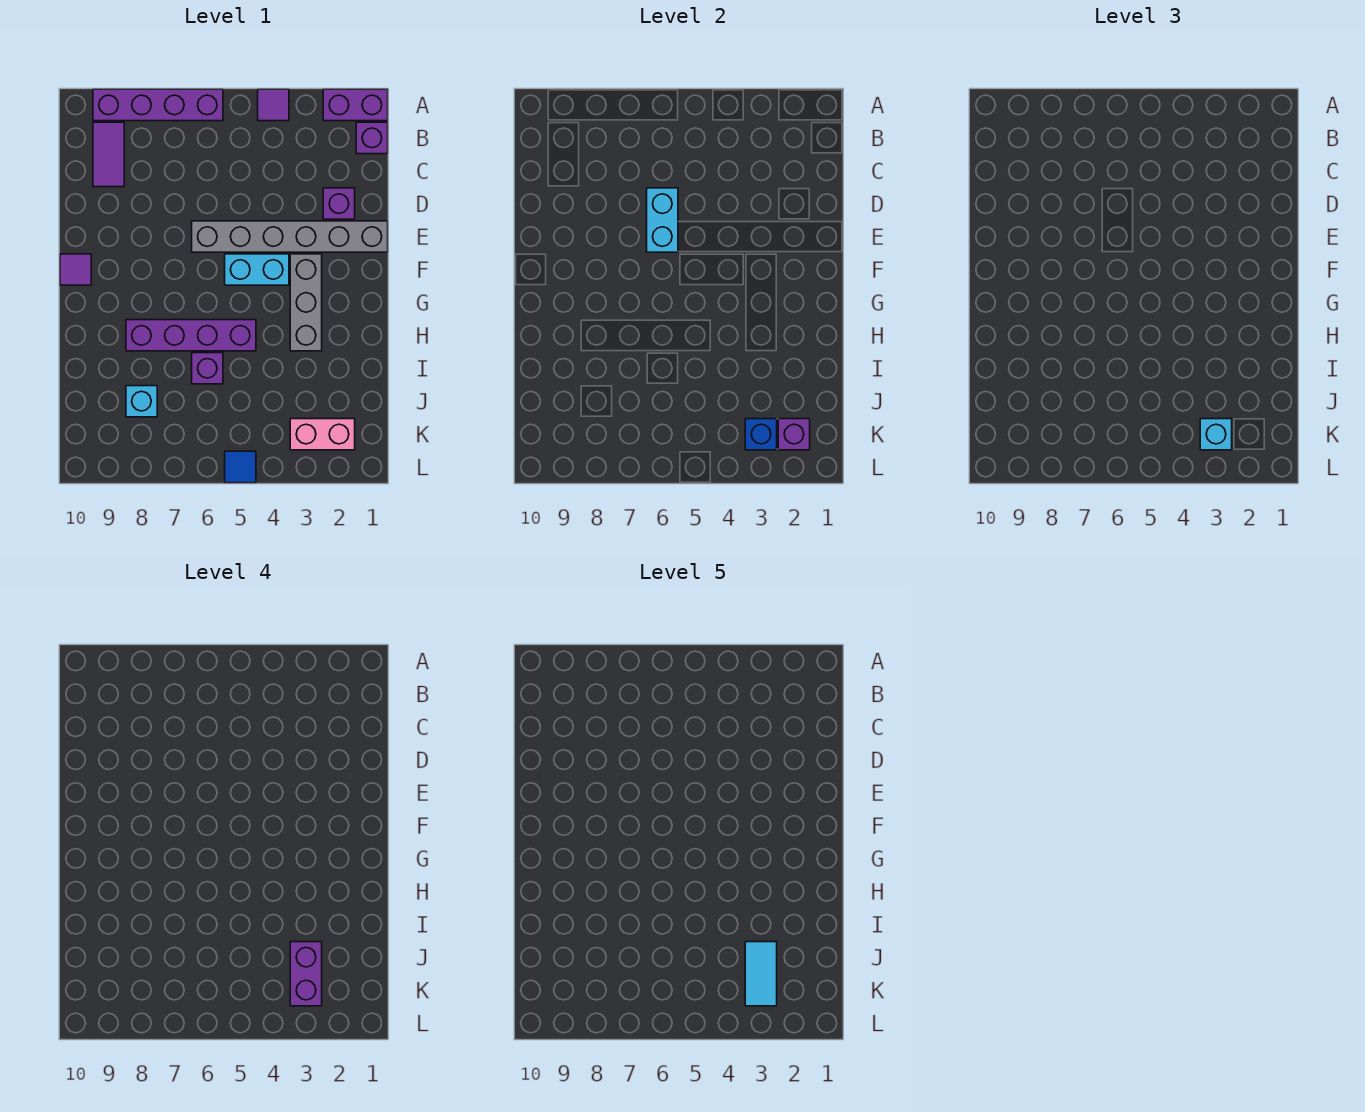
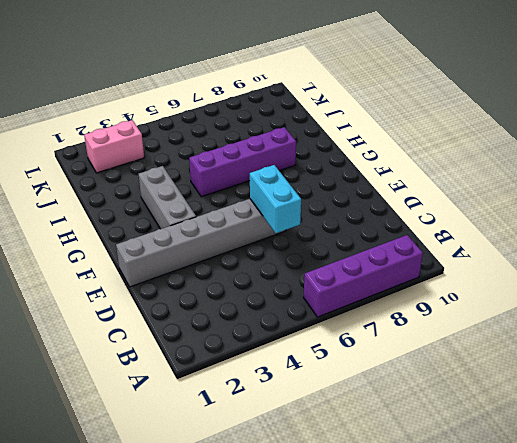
none -> purple brick A1:A2 level 1
none -> purple tile A4 level 1
none -> purple brick B1 level 1

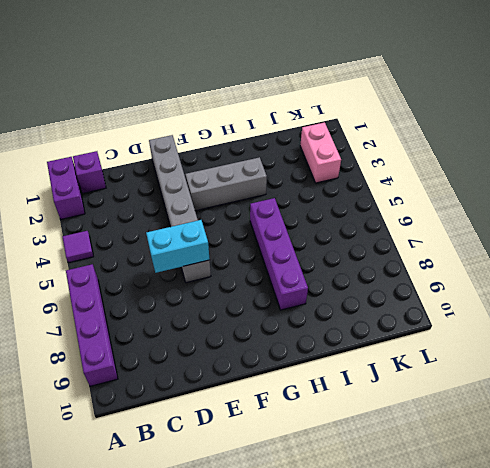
none -> purple tile B9:C9 level 1
none -> purple brick D2 level 1
none -> cyan brick F4:F5 level 1

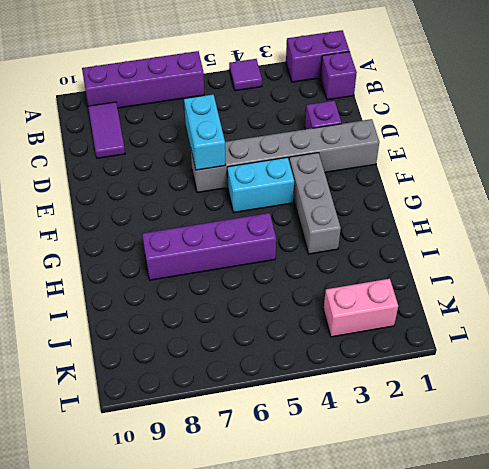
none -> purple tile F10 level 1
none -> purple brick I6 level 1
none -> cyan brick J8 level 1

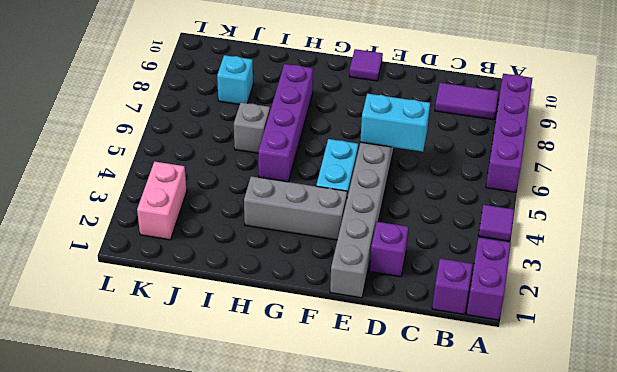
grey brick I6 level 1 -> purple brick I6 level 1
none -> blue tile L5 level 1
none -> purple brick K2 level 2
none -> blue brick K3 level 2

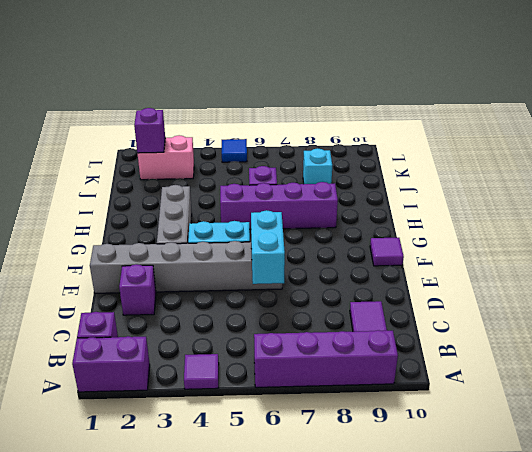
none -> blue brick K3 level 2
none -> cyan brick K3 level 3
none -> purple brick J3:K3 level 4

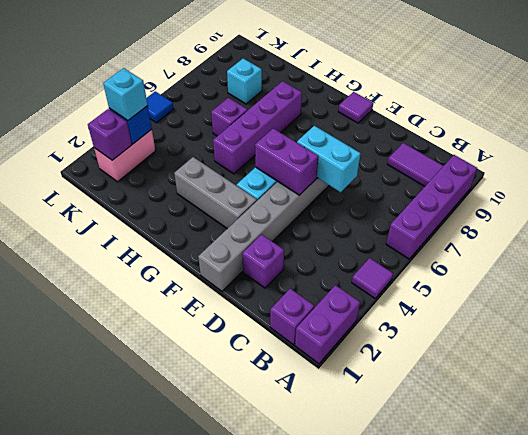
purple brick E5:F5 level 2 -> purple brick J3:K3 level 4
none -> cyan tile J3:K3 level 5

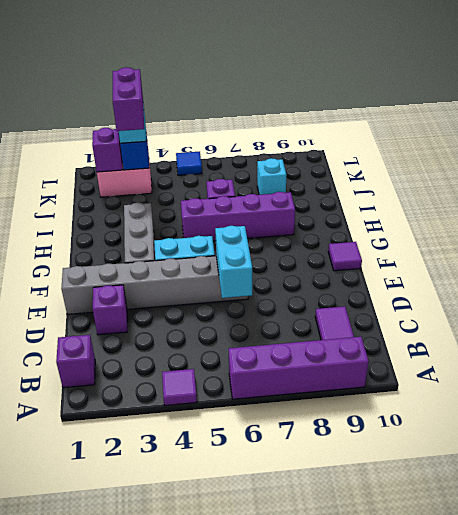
none -> purple brick A1:A2 level 1
none -> cyan tile J3:K3 level 5

